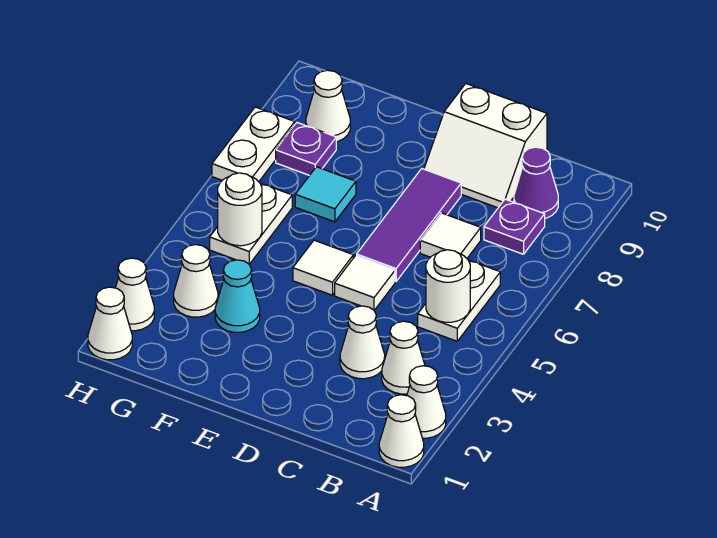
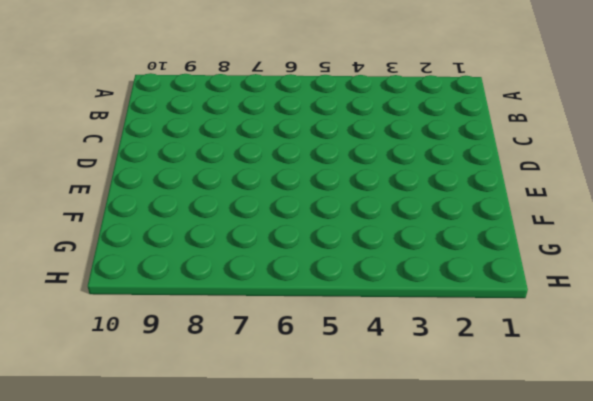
none -> white cone A1 level 1
none -> white cone A2 level 1
none -> white cone B3 level 1

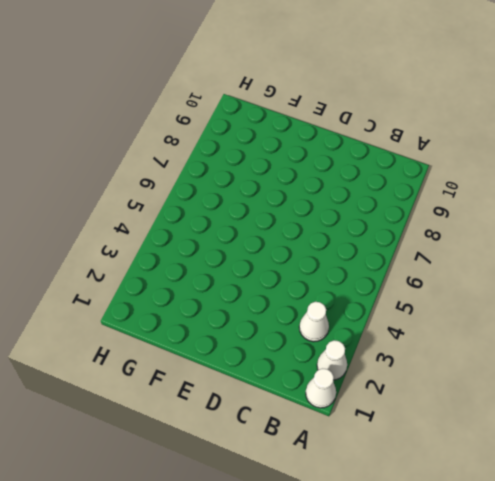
none -> white plate B5:B6 level 1
none -> purple plate B8 level 1
none -> purple cone B9 level 1

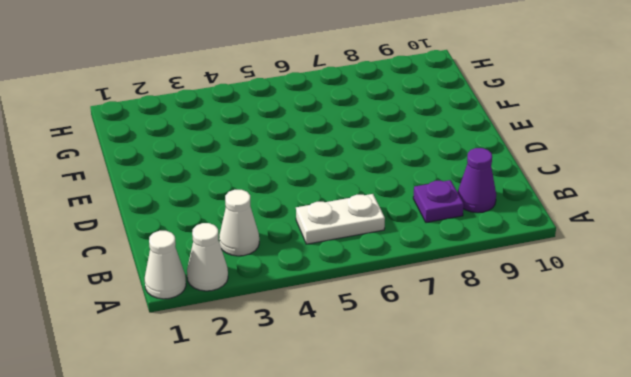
none -> white cone C3 level 1
none -> white tile C7 level 1
none -> white slope C9:D10 level 1 top 10

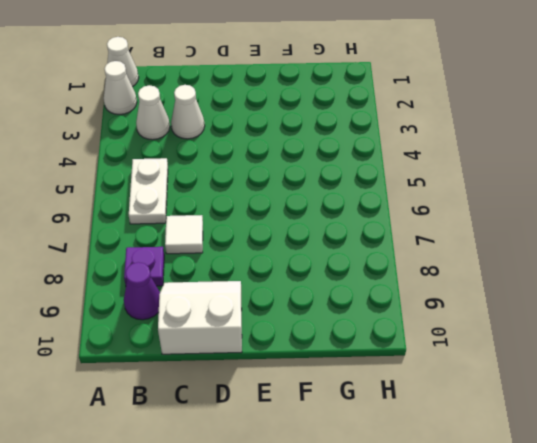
none -> white tile D5 level 1
none -> purple tile D6:D8 level 1
none -> white tile E5 level 1

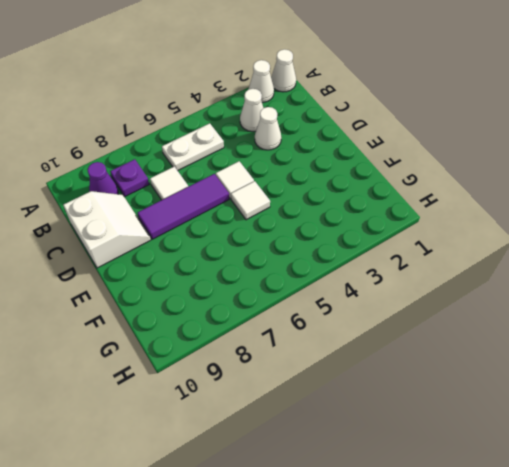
none -> cyan cone F3 level 1
none -> cyan tile F7 level 1
none -> white cone G3 level 1

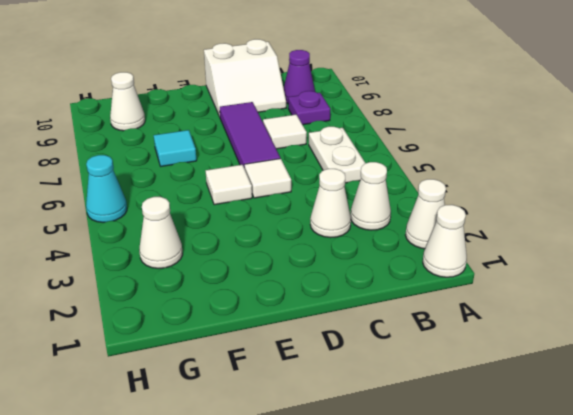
cyan cone H5 level 1 -> cyan cone F3 level 1
none -> white plate G5:G6 level 1
none -> purple plate G8 level 1
none -> white cone H1 level 1

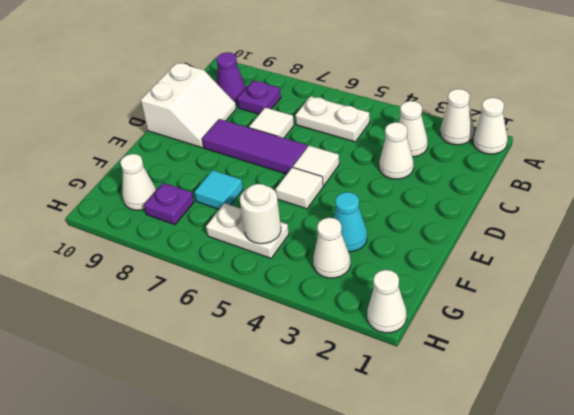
none -> white cone H2 level 1
none -> white plate H7:H8 level 1
none -> white round brick B5 level 2

